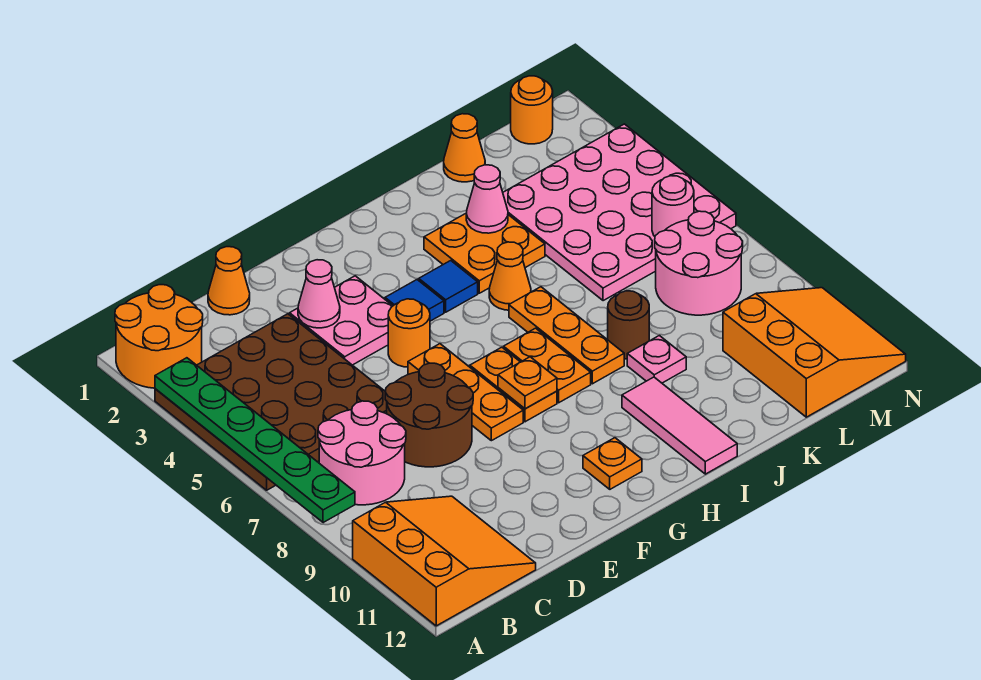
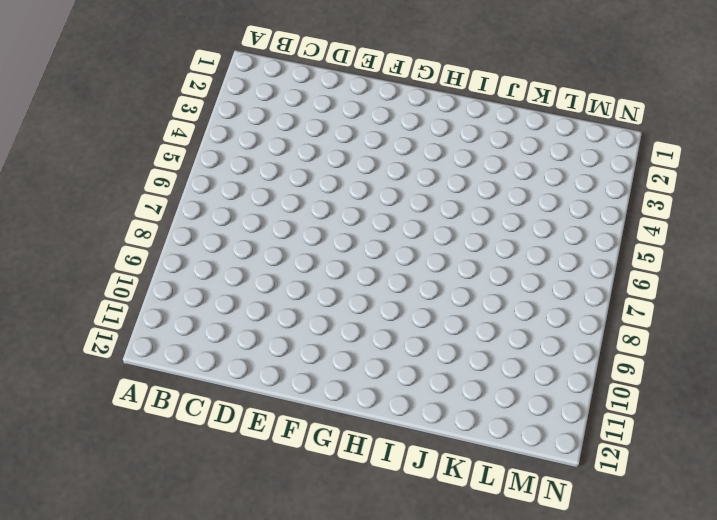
none -> orange round brick A1:B2 level 1
none -> brown plate A3:D6 level 1
none -> orange slope A10:C12 level 1 top A
none -> pink round brick B7:C8 level 1

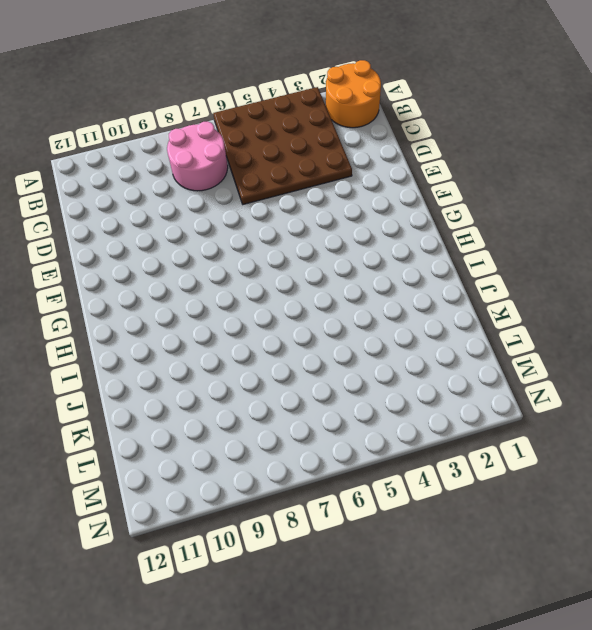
none -> orange slope A10:C12 level 1 top A
none -> orange cone D1 level 1
none -> brown round brick D7:E8 level 1
none -> pink plate E3:F4 level 1

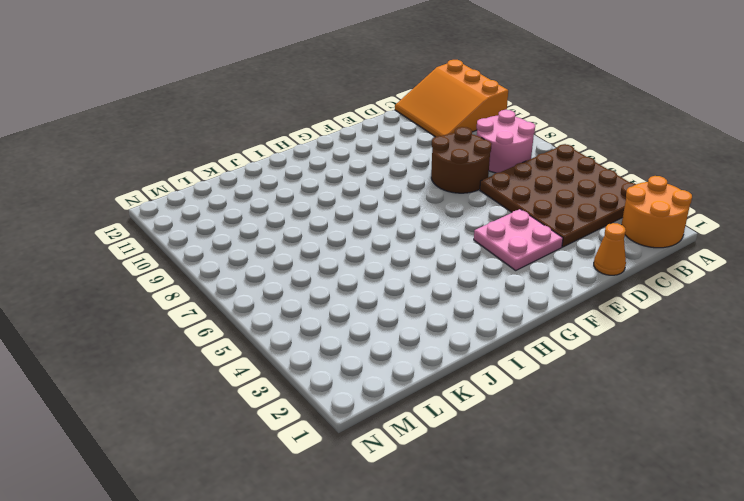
none -> orange round brick F5 level 1
none -> orange plate F6:F8 level 1
none -> blue tile G4 level 1
none -> orange plate G7:G8 level 1

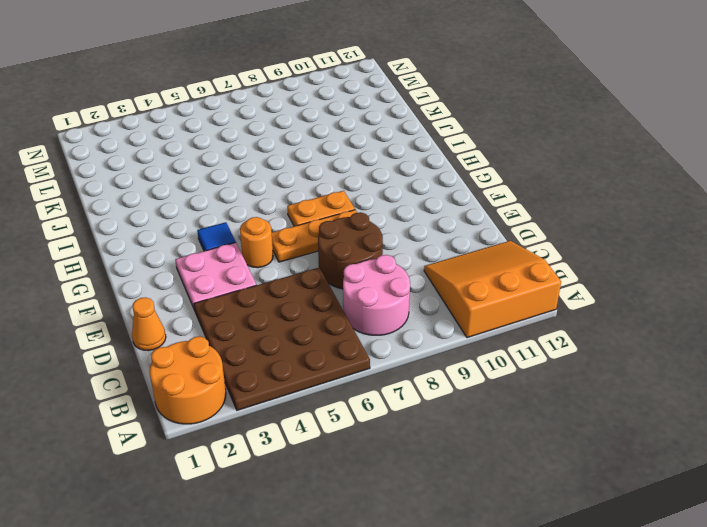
none -> orange plate G11 level 1
none -> blue tile H4 level 1
none -> orange plate H7:H8 level 1
none -> orange plate I3:J4 level 1

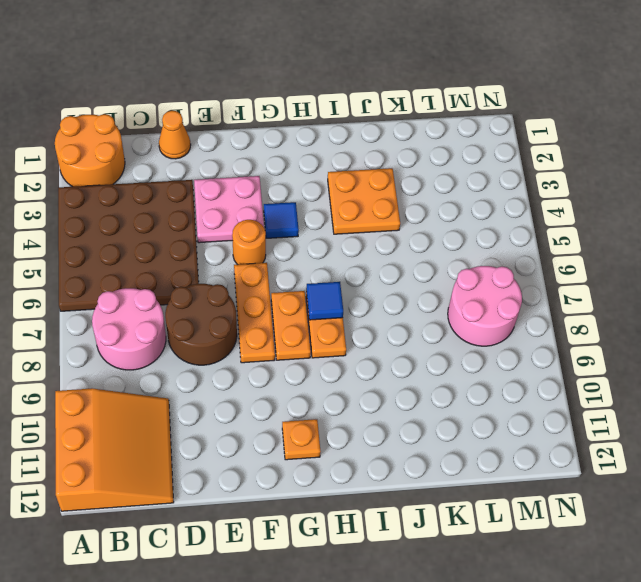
blue tile H7 level 2 -> blue tile H4 level 1
none -> orange cone I5 level 1
none -> orange plate I6:I8 level 1
none -> pink tile I10:I12 level 1
none -> brown round brick J8 level 1

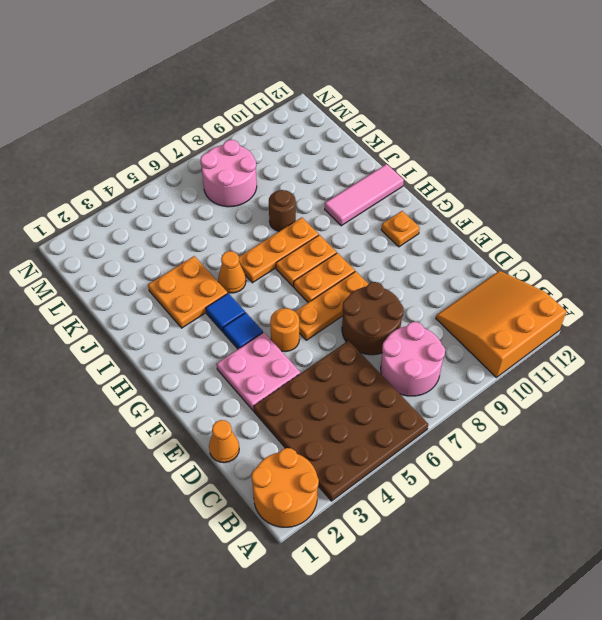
none -> pink plate J9 level 1
none -> orange cone K1 level 1
none -> pink plate K3:N6 level 1
none -> orange slope L10:N12 level 1 top L

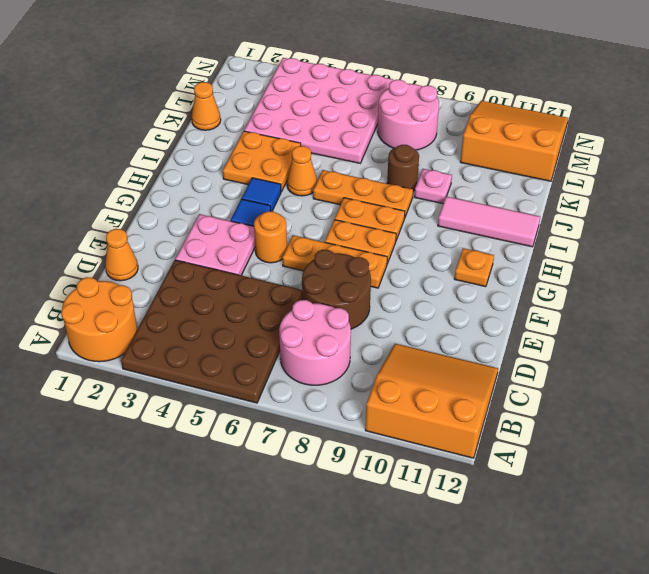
none -> orange round brick M1 level 1
none -> green plate A3:A8 level 2
none -> pink cone E3 level 2
none -> orange plate G8 level 2

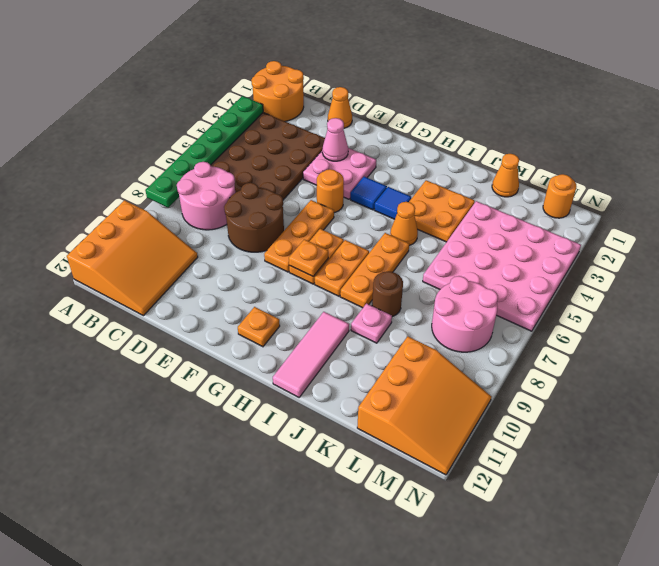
none -> pink cone J3 level 2
none -> pink round brick M6 level 2

